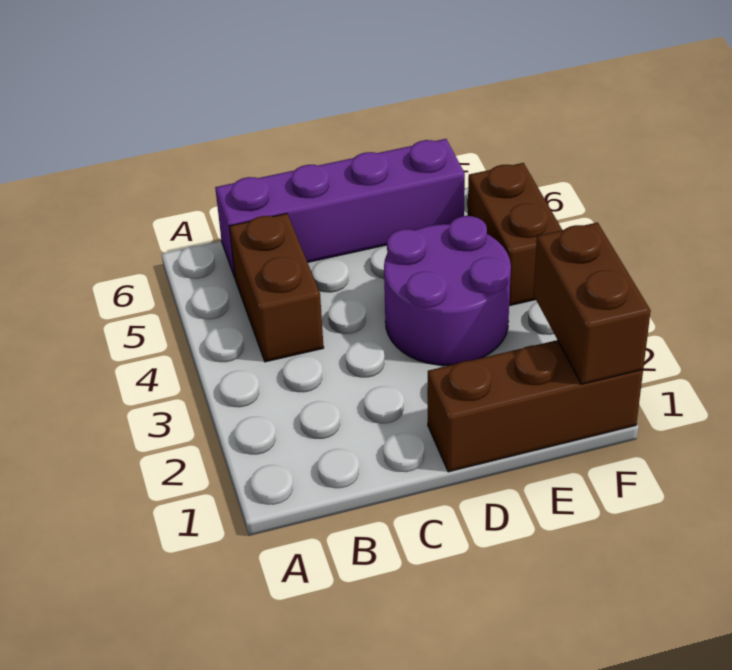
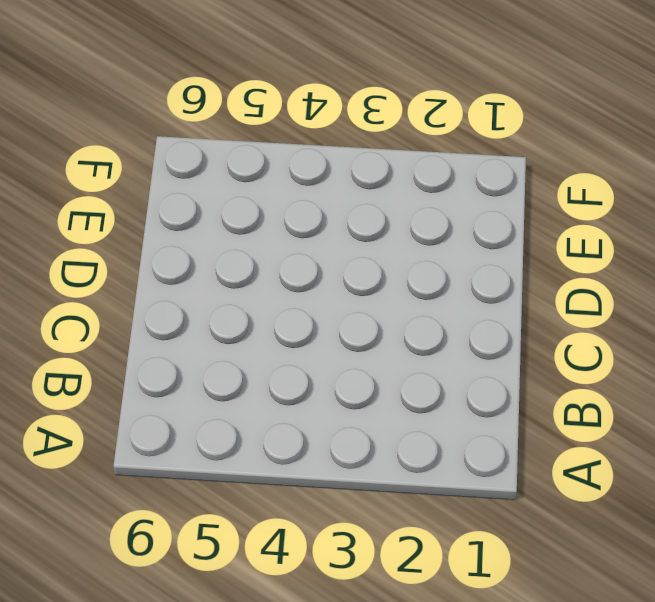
none -> brown brick B4:B5 level 1
none -> purple brick B6:E6 level 1

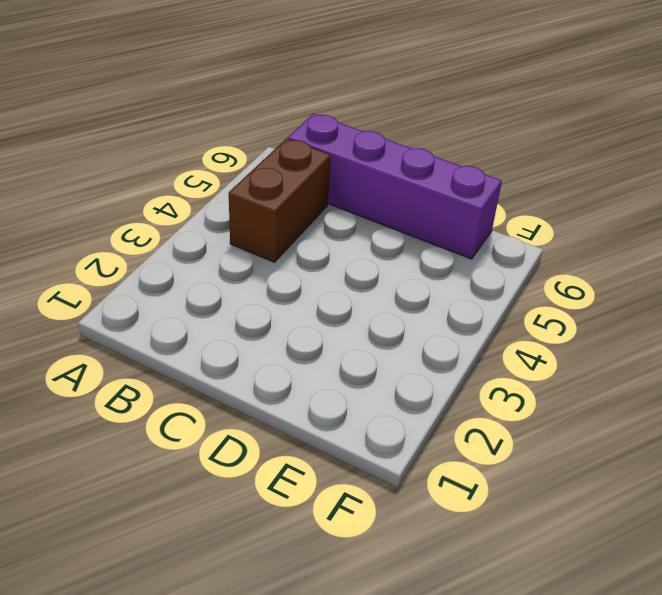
none -> brown brick D1:F1 level 1
none -> purple round brick D3:E4 level 1

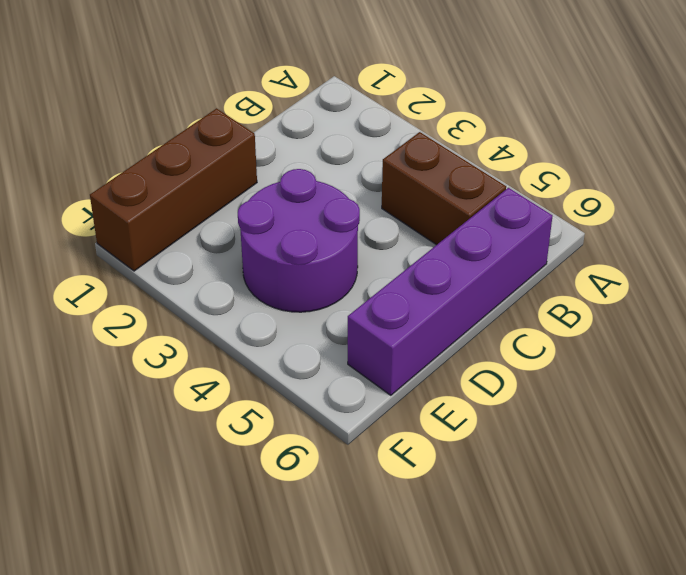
none -> brown brick F4:F5 level 1
none -> brown brick F1:F2 level 2

